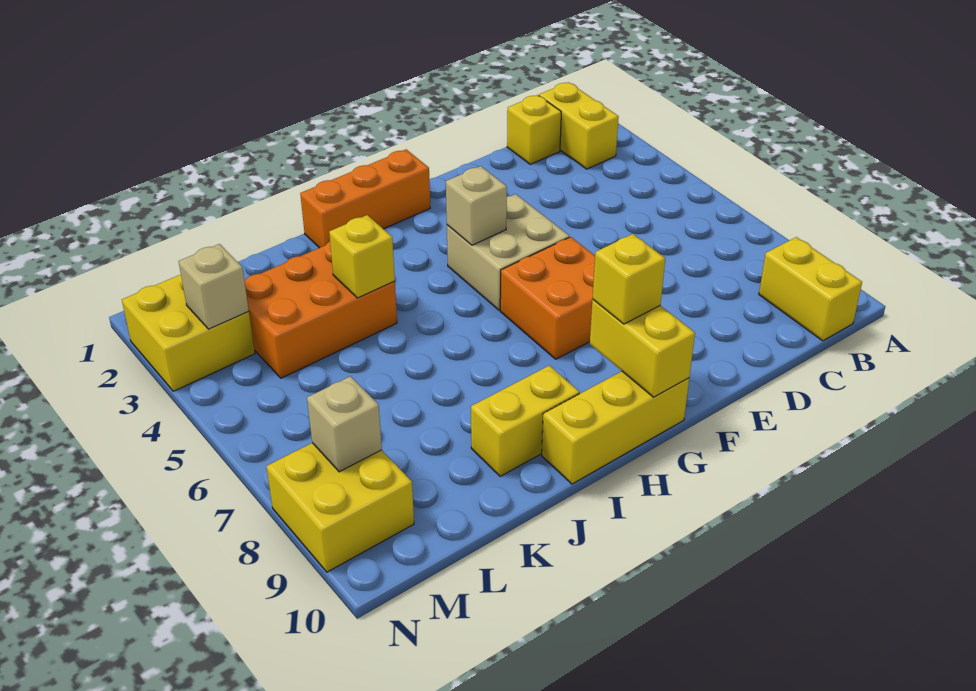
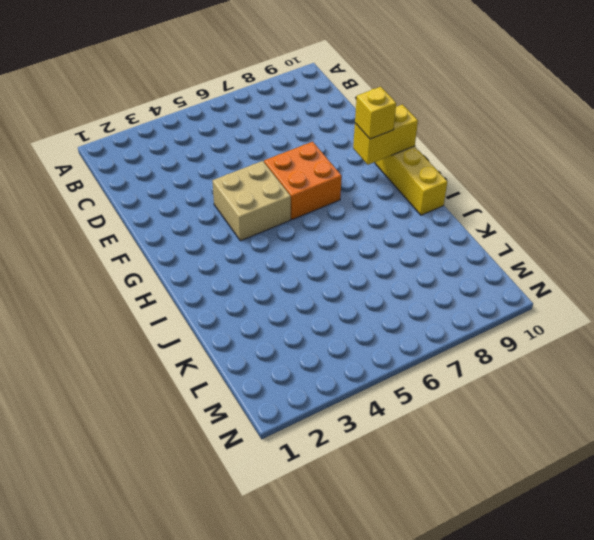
none -> yellow brick B1:B2 level 1
none -> yellow brick B9:B10 level 1
none -> yellow brick C1 level 1

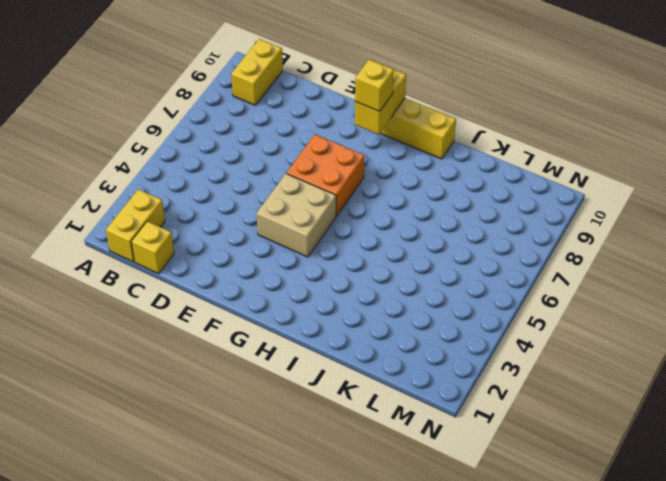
none -> orange brick G1:I1 level 1
none -> yellow brick I9:J9 level 1
none -> orange brick J3:L4 level 1

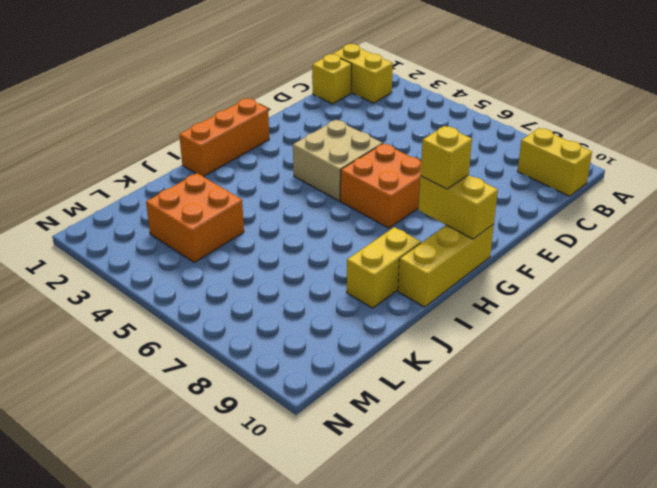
orange brick K3:L4 level 1 -> orange brick J3:L4 level 1
none -> yellow brick M2:N3 level 1
none -> yellow brick M8:N9 level 1
none -> tan brick G4 level 2

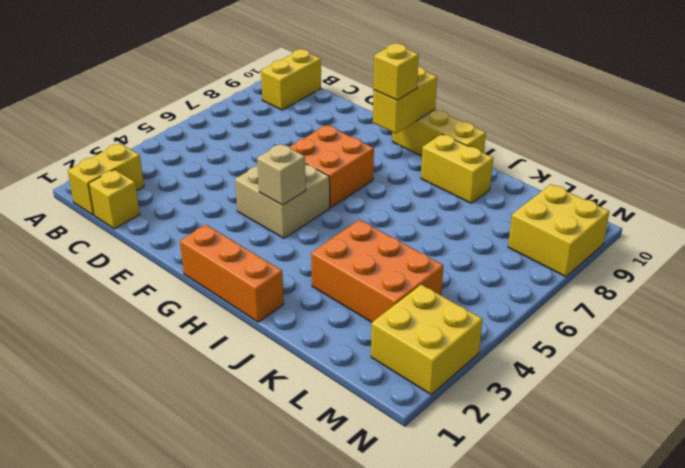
none -> yellow brick J4 level 2
none -> tan brick M3 level 2
none -> tan brick M8 level 2

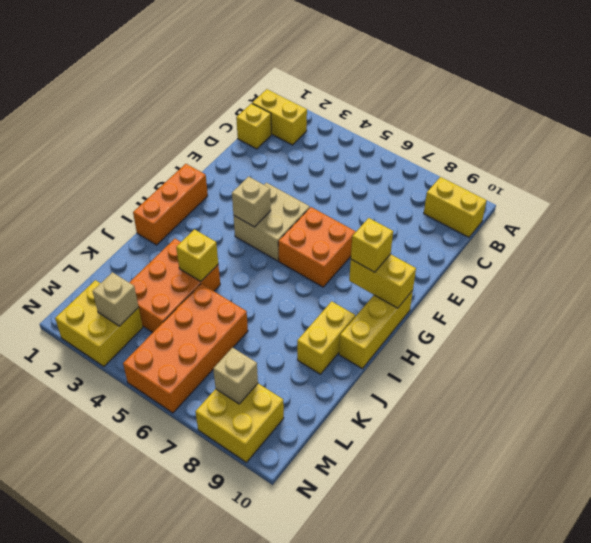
orange brick K5:N6 level 1 -> none

